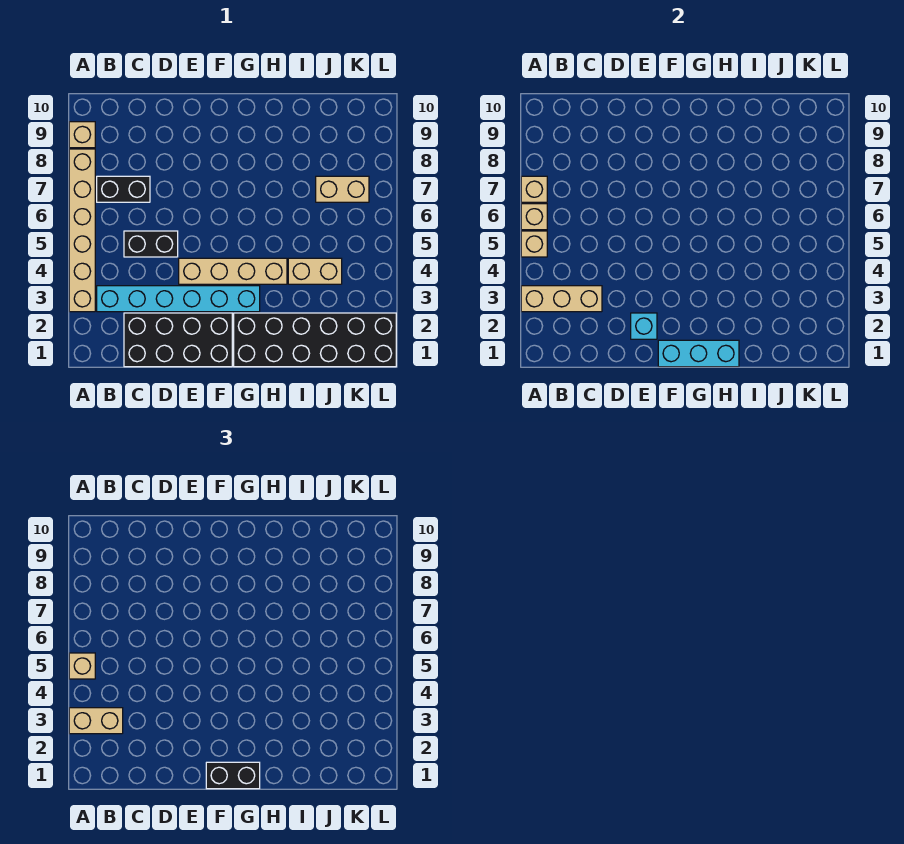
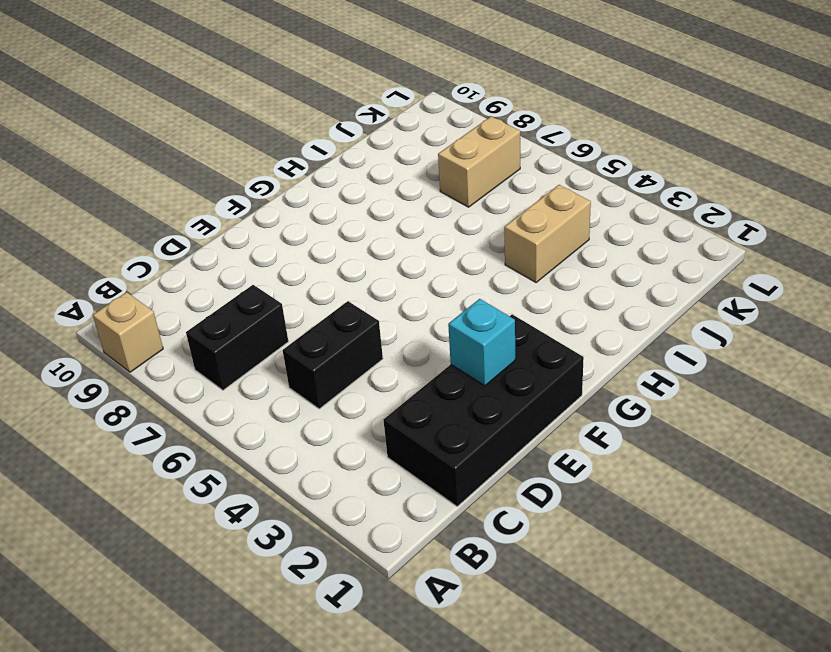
none -> tan brick A3:A8 level 1
none -> cyan brick B3:G3 level 1
none -> tan brick E4:H4 level 1

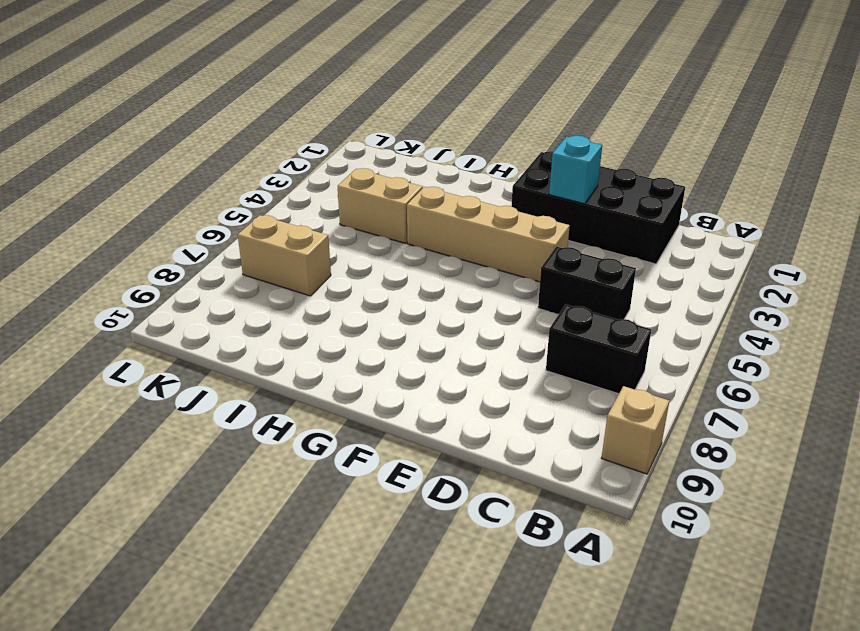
none -> tan brick A3:A8 level 1
none -> cyan brick B3:G3 level 1
none -> black brick G1:L2 level 1

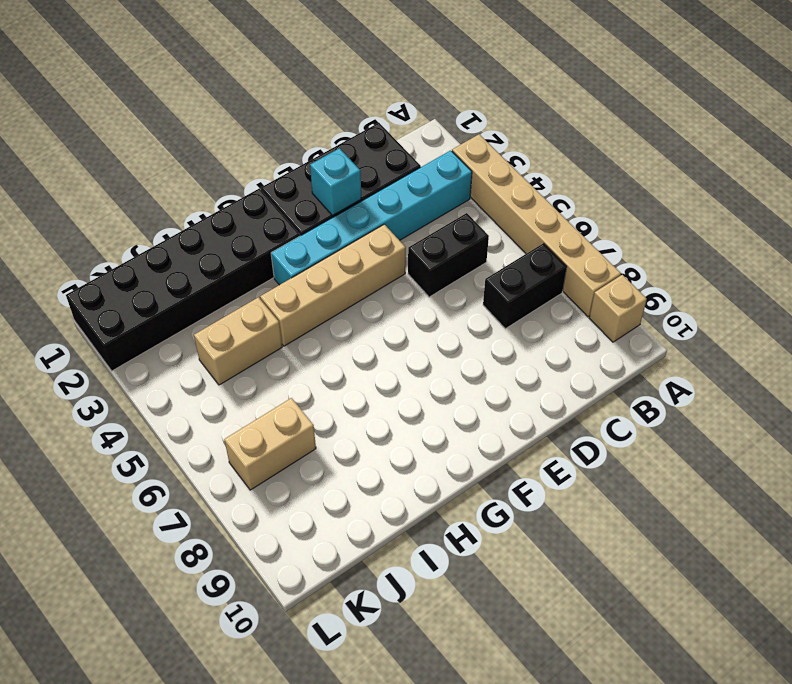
none -> tan brick A3:C3 level 2
none -> tan brick A5 level 2
none -> tan brick A6 level 2

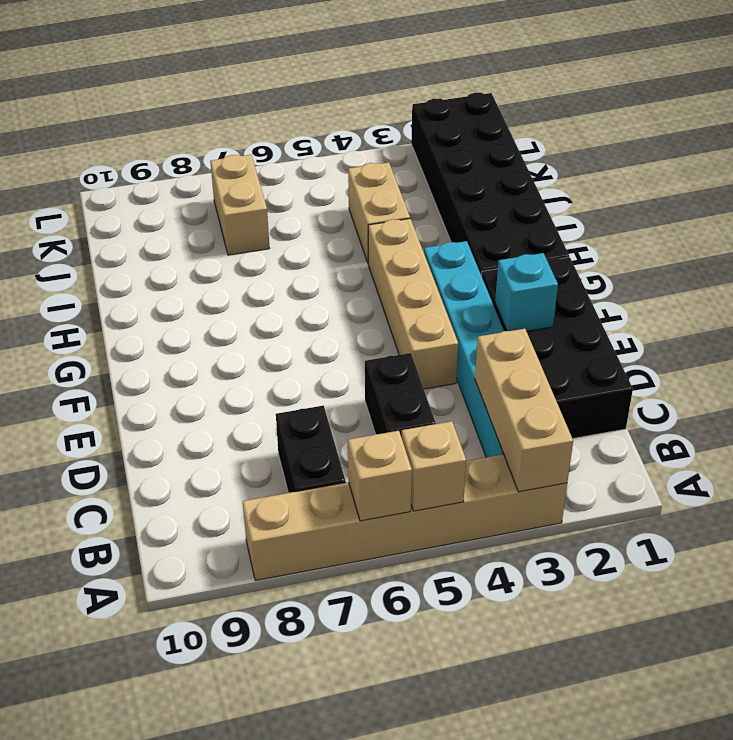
none -> tan brick A9 level 1
none -> tan brick A7 level 2
none -> cyan brick F1:H1 level 2

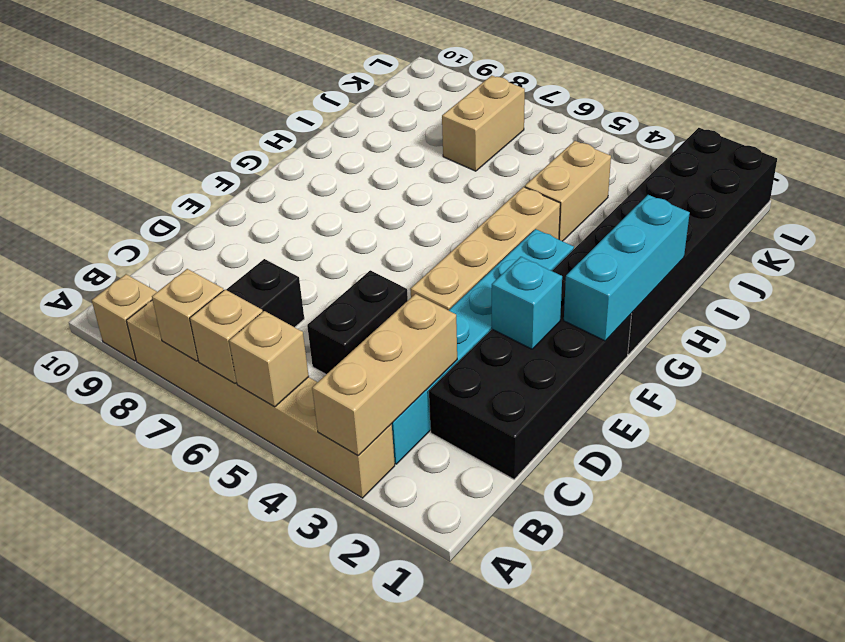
none -> tan brick A3:B3 level 3
none -> tan brick A5 level 3
none -> black brick F1:G1 level 3

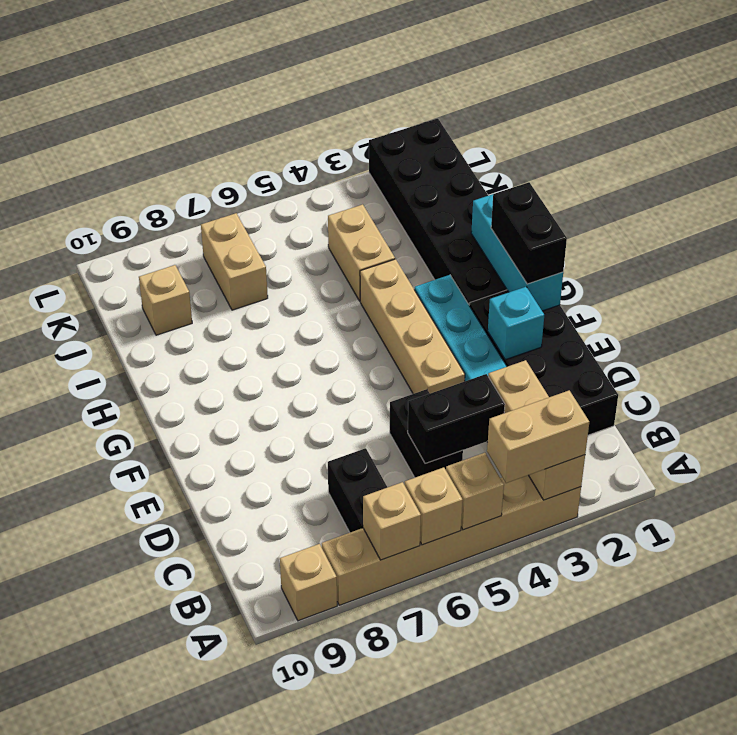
tan brick A3:A4 level 3 -> tan brick A3:B3 level 3
black brick C4:C5 level 2 -> none
tan brick J9 level 1 -> tan brick A5 level 3

